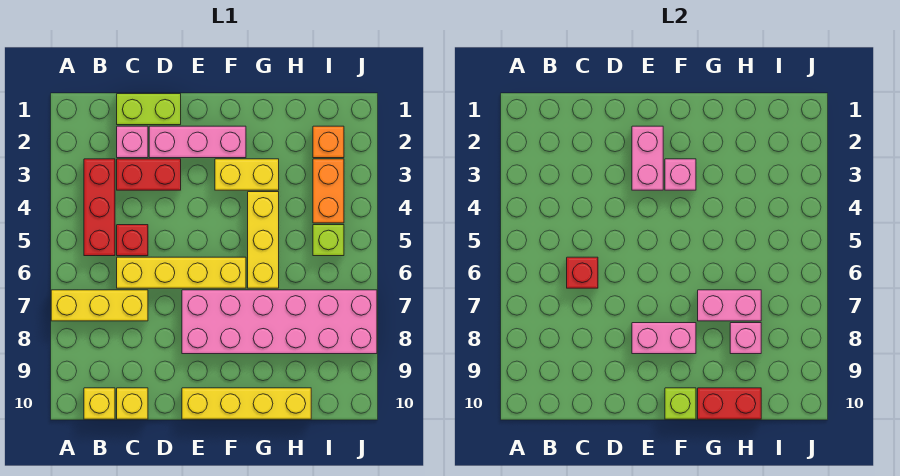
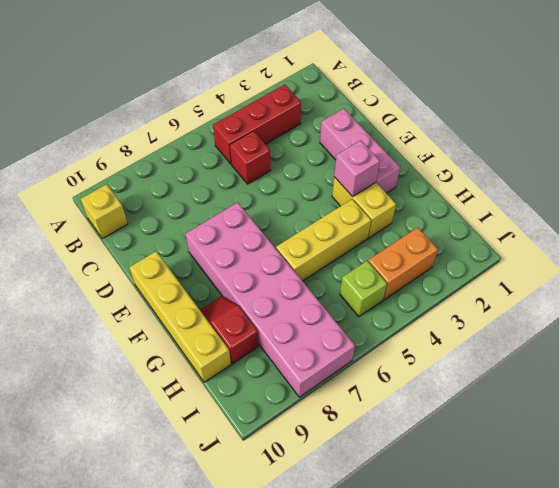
red slope G9:H9 level 1 top H -> none
none -> yellow brick A7:C7 level 1
none -> lime brick C1:D1 level 1
none -> pink brick C2 level 1

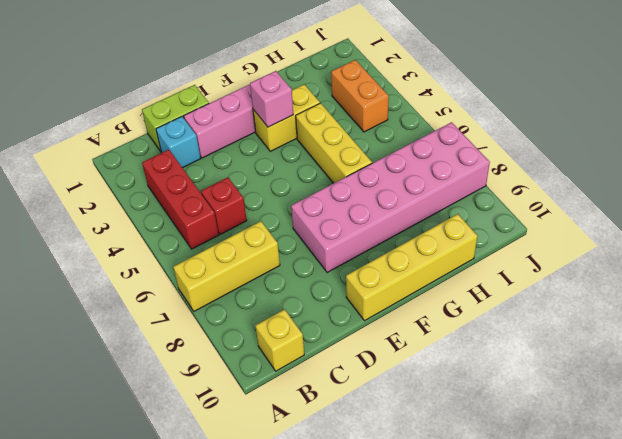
cyan brick C2 level 1 -> pink brick C2 level 1
none -> red brick C3:D3 level 1
none -> yellow brick C6:F6 level 1
none -> yellow brick C10 level 1

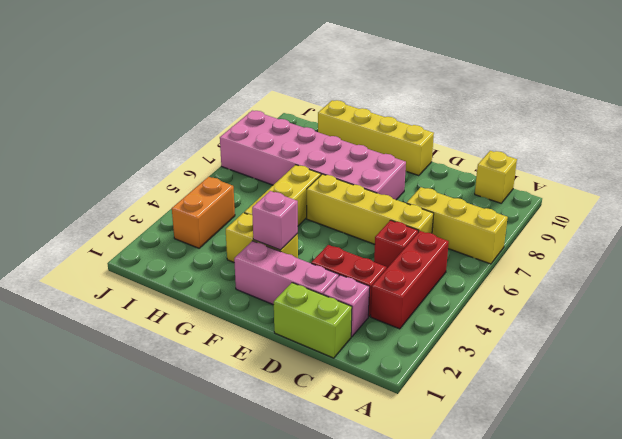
none -> yellow brick C10 level 1
none -> orange brick I2 level 1
none -> lime brick I5 level 1

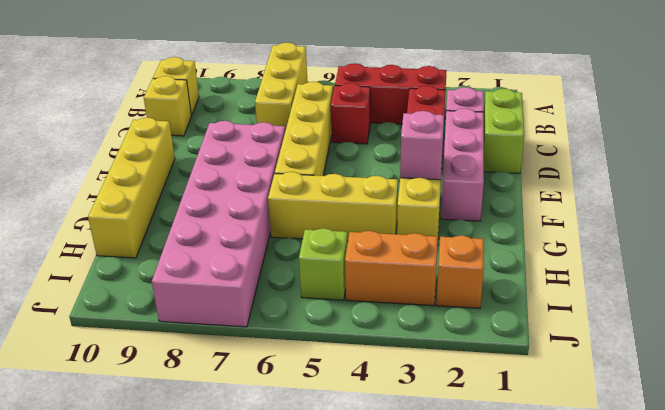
none -> red brick C6 level 2
none -> pink brick E2:E3 level 2
none -> pink brick E8:F8 level 2

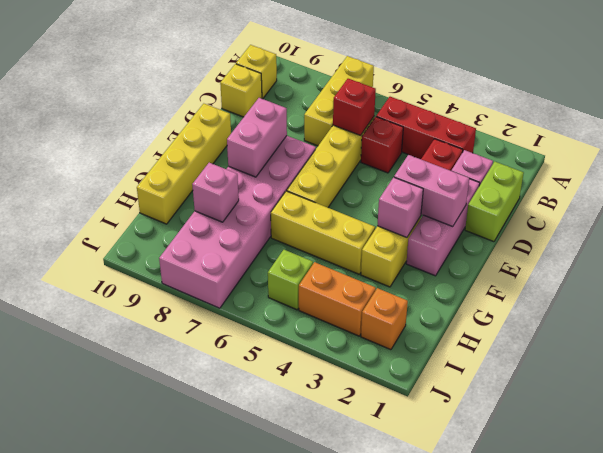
none -> lime brick F10 level 2
none -> pink brick G7:H7 level 2
none -> red brick G10:H10 level 2

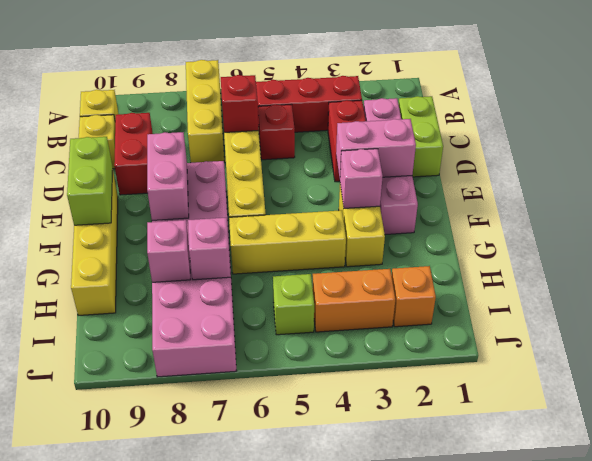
red brick C9:D9 level 1 -> red brick G10:H10 level 2
lime brick E10:F10 level 2 -> lime brick F10 level 2
pink brick H7 level 2 -> pink brick G7:H7 level 2

